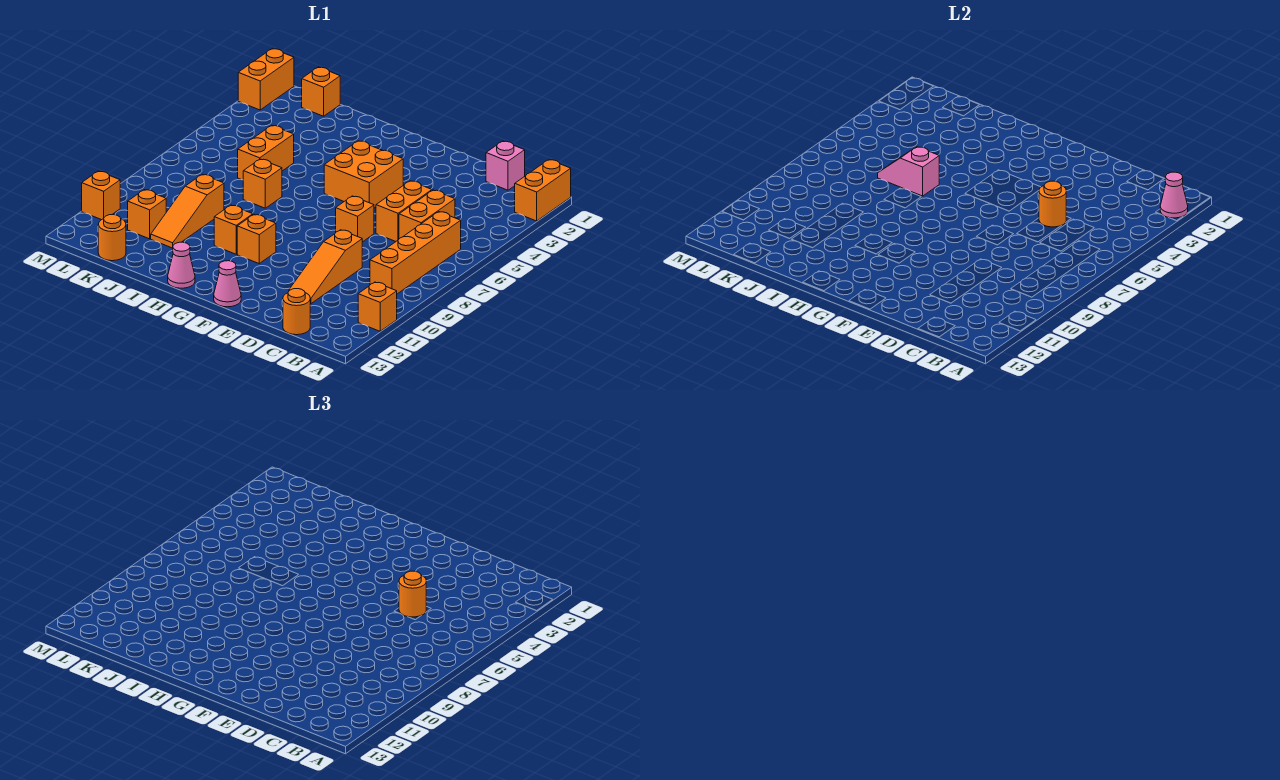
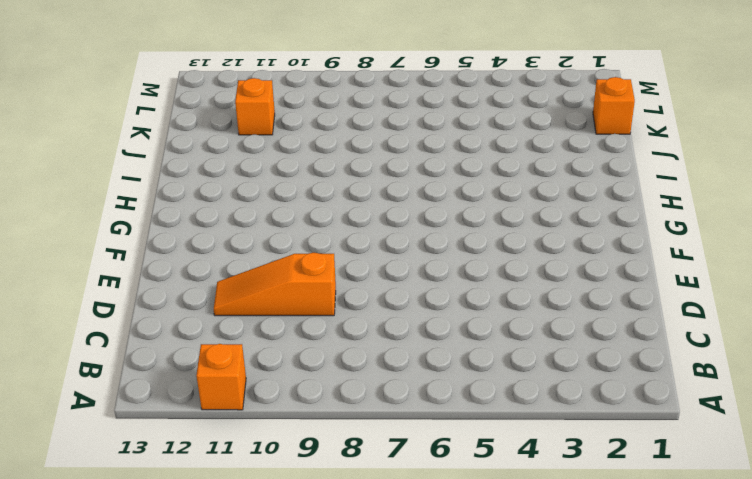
none -> orange brick A1:A2 level 1
none -> orange brick B6:B9 level 1
none -> pink brick C1 level 1

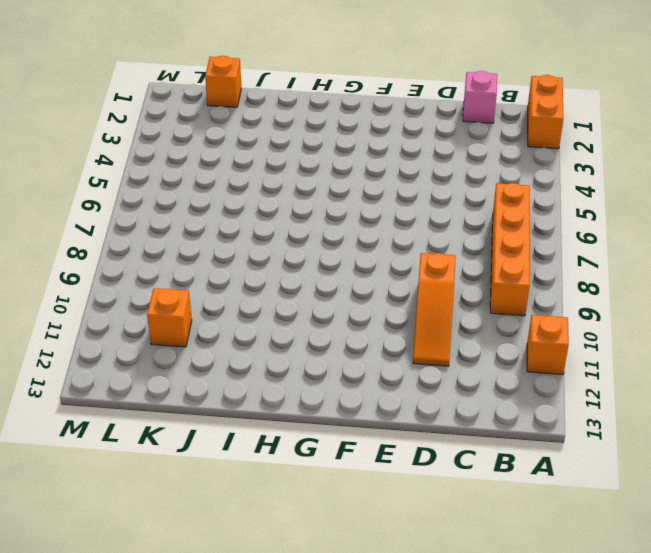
none -> orange brick C5:C6 level 1
none -> orange round brick C13 level 1
none -> orange brick D5:D6 level 1

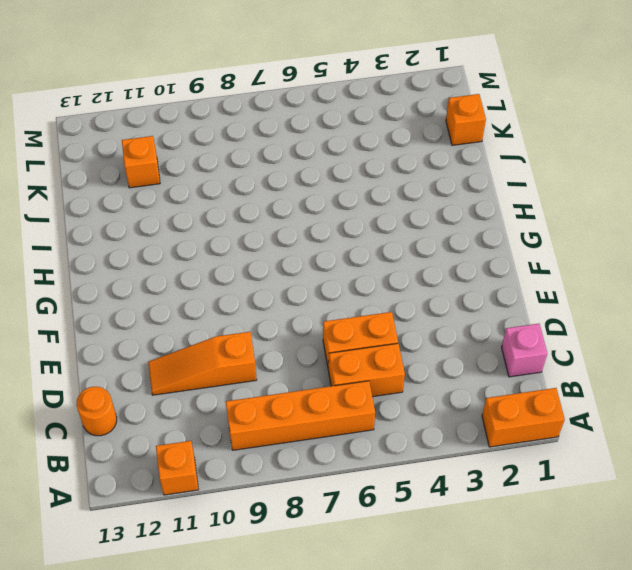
none -> orange brick E7 level 1
none -> orange brick F4:G5 level 1
none -> pink cone F13 level 1

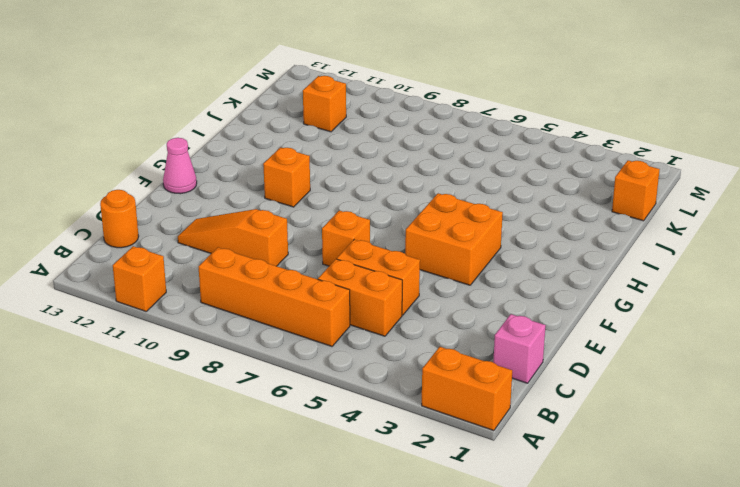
none -> orange brick H10 level 1
none -> pink cone H13 level 1
none -> orange brick I7 level 1

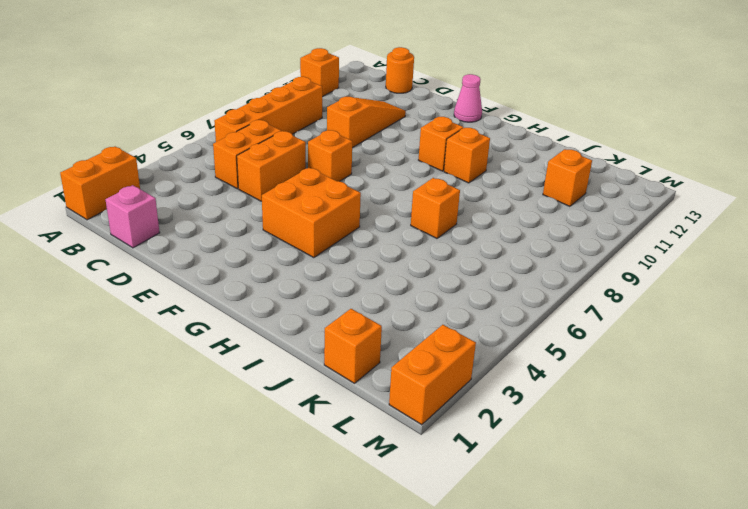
none -> pink cone H13 level 1
none -> orange brick J5:J6 level 1
none -> orange slope J9:J11 level 1 top 9

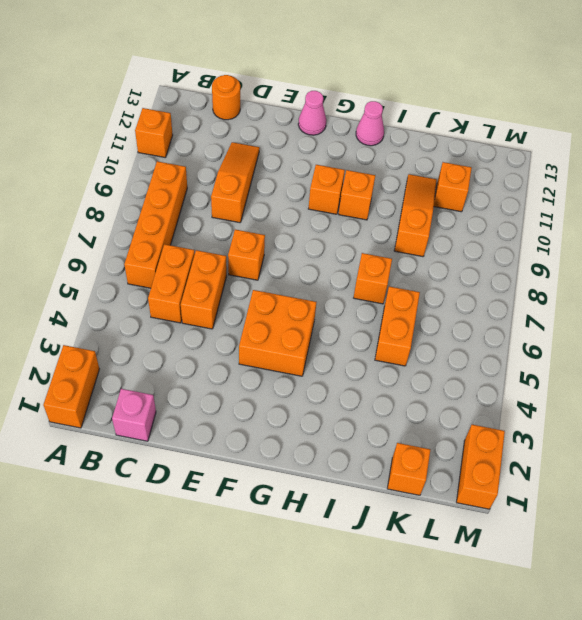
none -> orange round brick K13 level 1
none -> orange brick M11 level 1
none -> pink cone A2 level 2

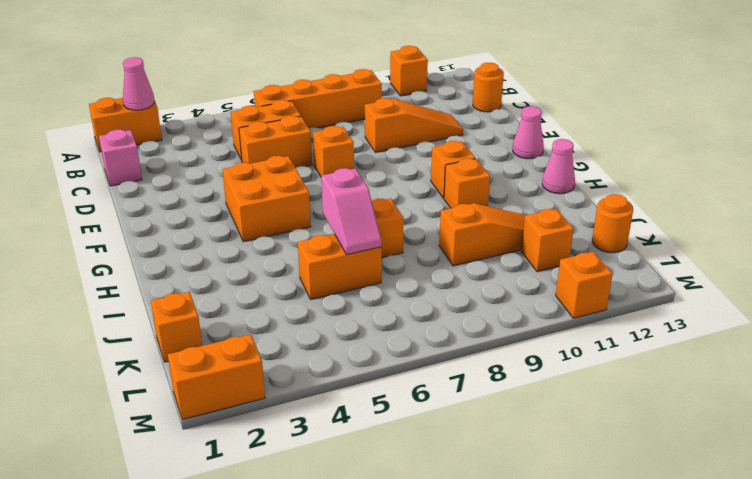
none -> orange round brick D5 level 2
none -> orange round brick D5 level 3

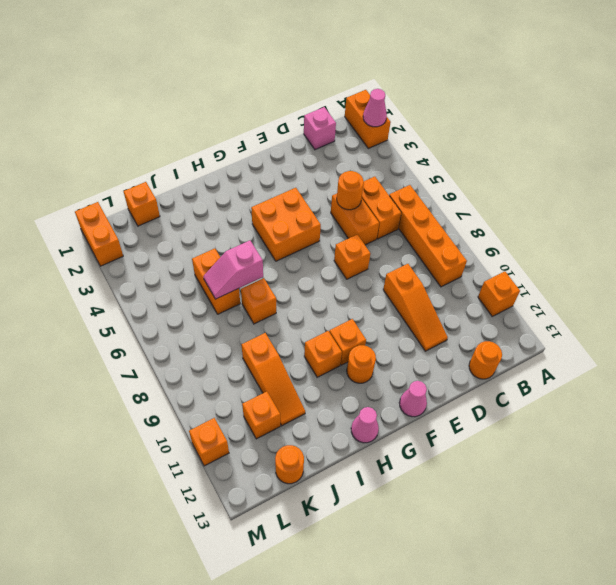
orange round brick G11 level 1 -> orange round brick D5 level 3

